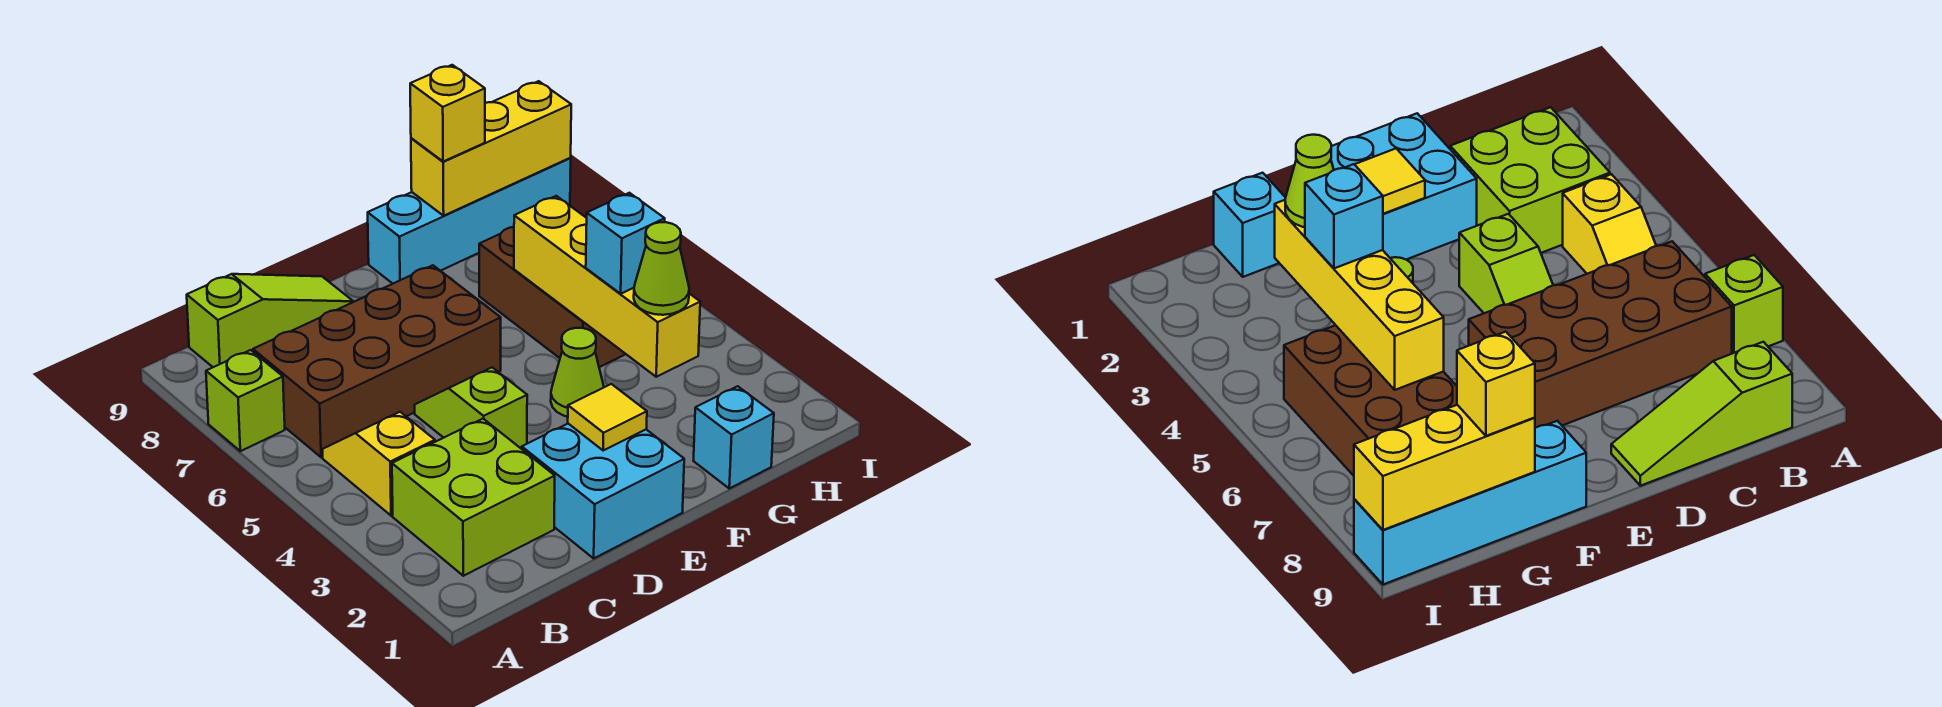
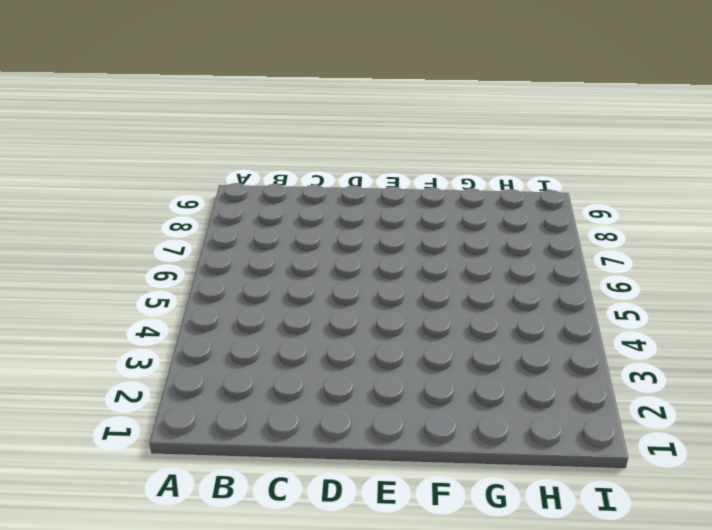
none -> lime brick A7 level 1
none -> lime brick B2:C3 level 1
none -> yellow slope B4:B5 level 1 top 4

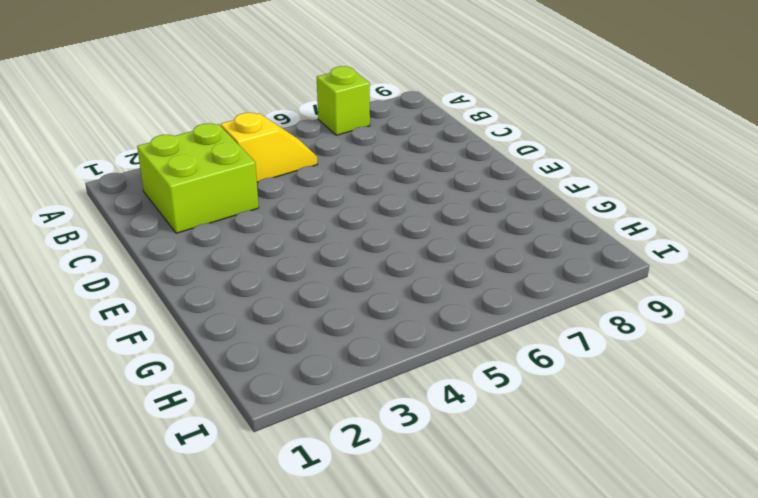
none -> brown brick B6:E7 level 1
none -> lime slope B9:D9 level 1 top B
none -> cyan brick D1:E2 level 1

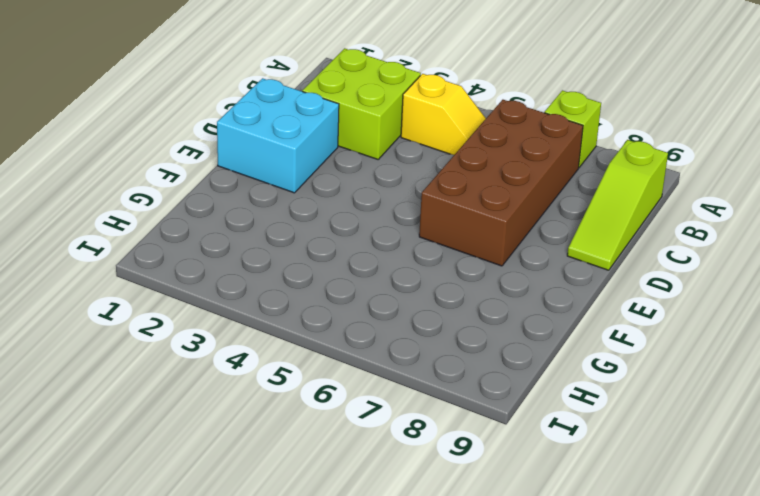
none -> lime slope D4:D5 level 1 top 4
none -> lime cone F4 level 1
none -> cyan brick F9:I9 level 1

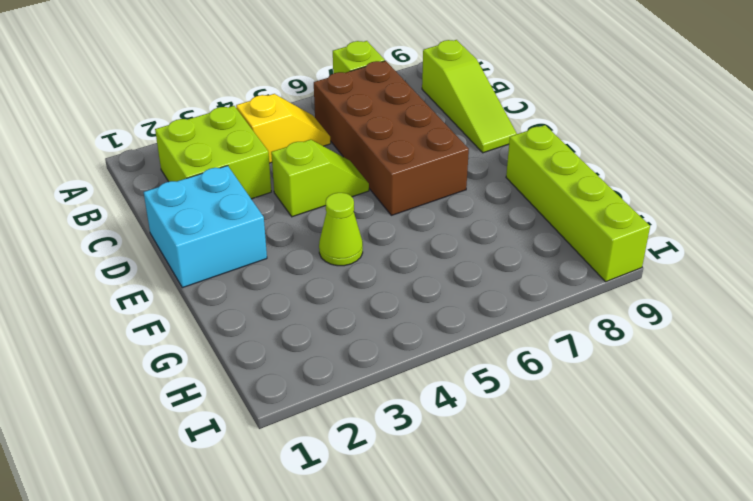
lime brick F9:I9 level 1 -> cyan brick F9:I9 level 1
none -> cyan brick G1 level 1
none -> brown brick G5:H7 level 1
none -> yellow tile E2 level 2

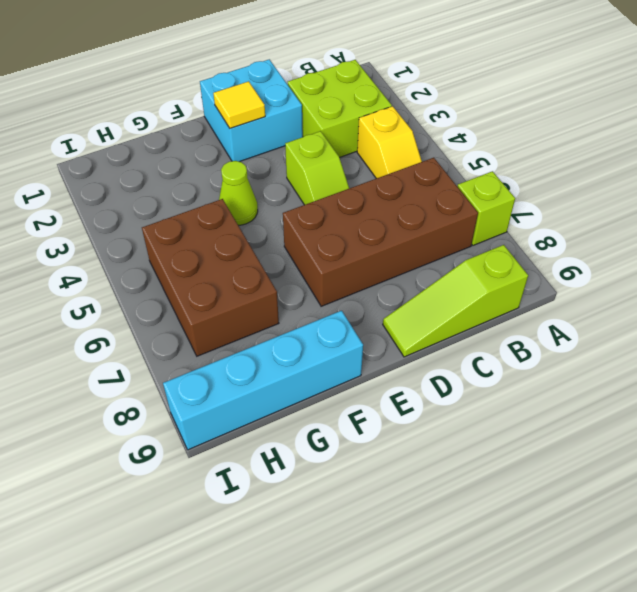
none -> cyan brick G1 level 1
none -> yellow brick G3:G6 level 2
none -> yellow brick G9:I9 level 2

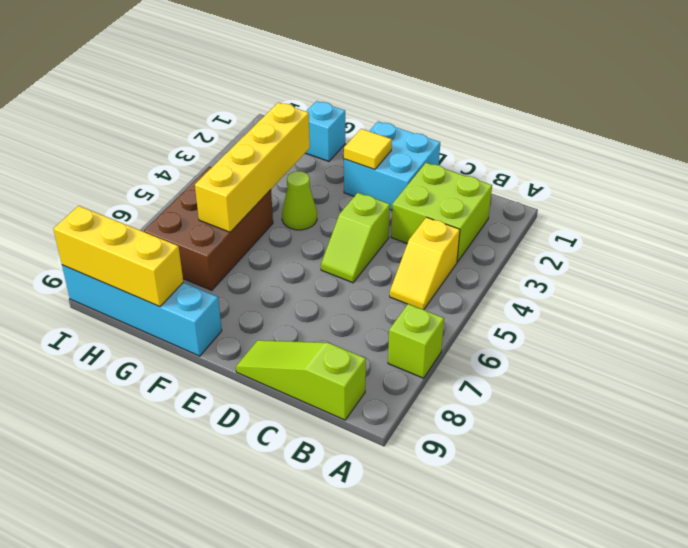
none -> brown brick B6:E7 level 1
none -> lime cone G3 level 3
none -> cyan brick G4 level 3

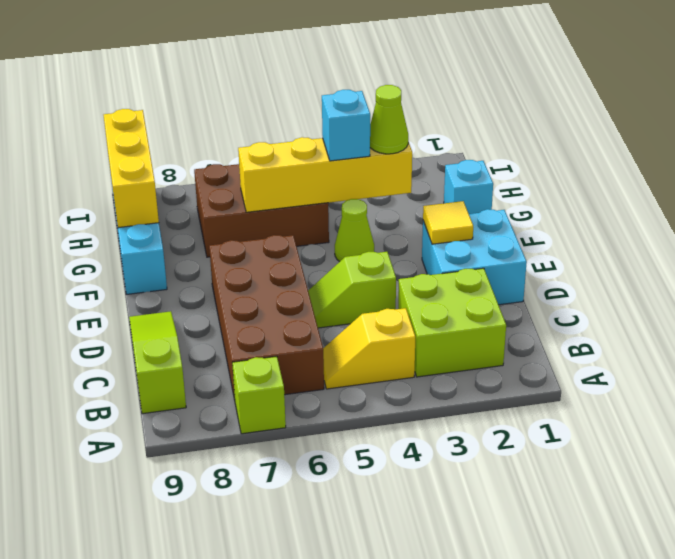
none -> yellow brick G9 level 3

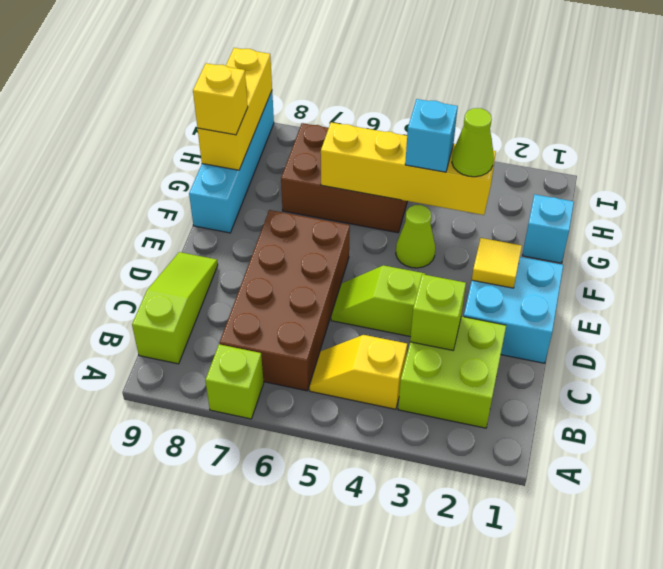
lime brick C3 level 2 -> none

